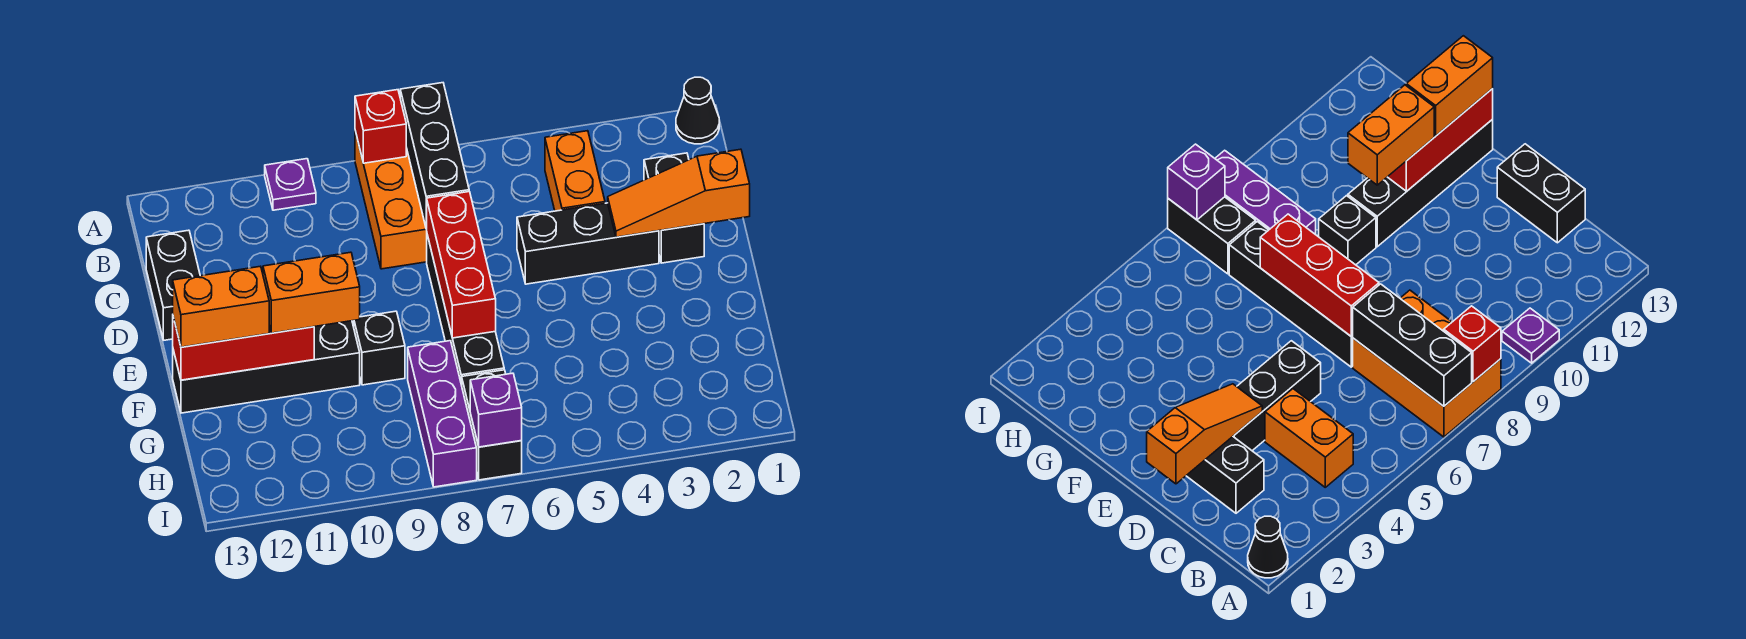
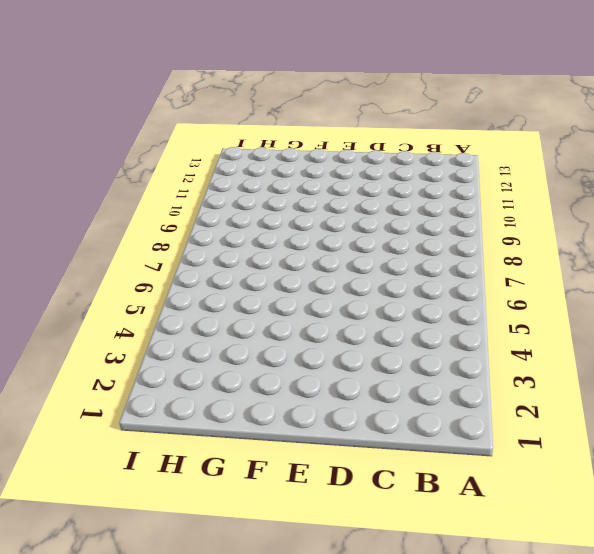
none -> black cone A1 level 1
none -> orange brick A7:C8 level 1
none -> purple plate A10 level 1

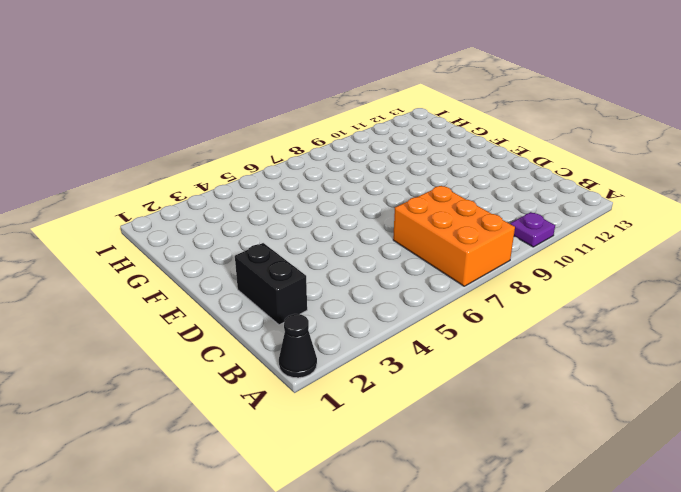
none -> orange brick B4:C4 level 1
none -> black brick C13:D13 level 1
none -> black brick D3:D5 level 1

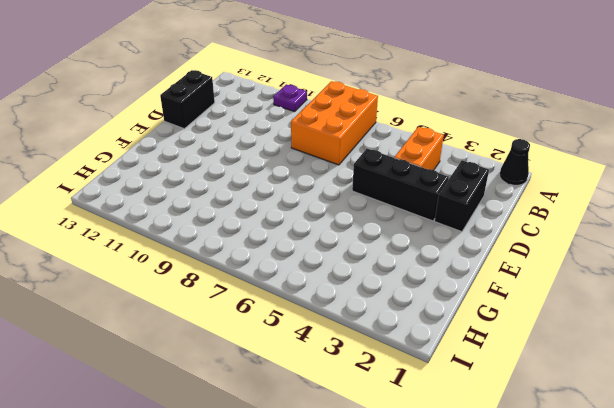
none -> black brick D7:G7 level 1
none -> black brick F9 level 1
none -> black brick F10:F13 level 1

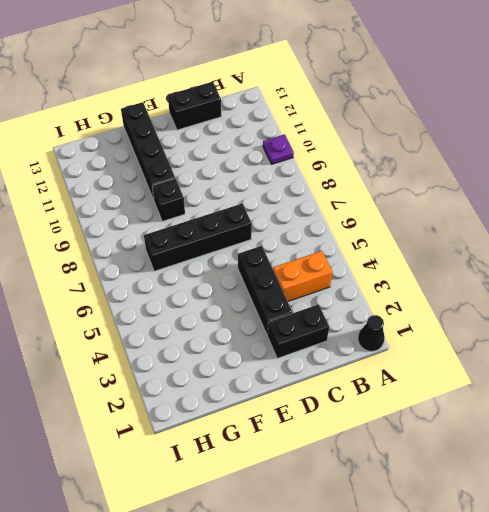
none -> orange brick A7:C8 level 1
none -> purple brick G8:I8 level 1
none -> black brick H7:I7 level 1

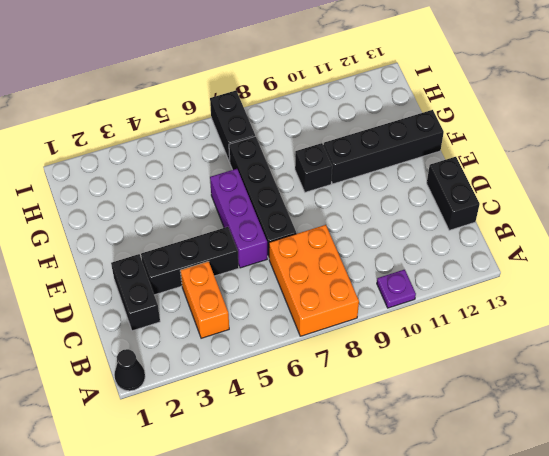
purple brick D6:F6 level 1 -> purple brick G8:I8 level 1
none -> black brick A7:C7 level 2
none -> red brick A8 level 2
none -> orange slope D1:D3 level 2 top 1

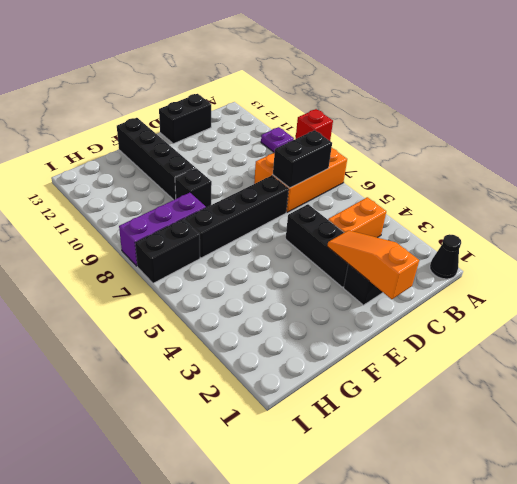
black brick B7:C7 level 2 -> black brick A7:C7 level 2
none -> red brick D7:F7 level 2
none -> red brick F11:F13 level 2
none -> purple brick I7 level 2

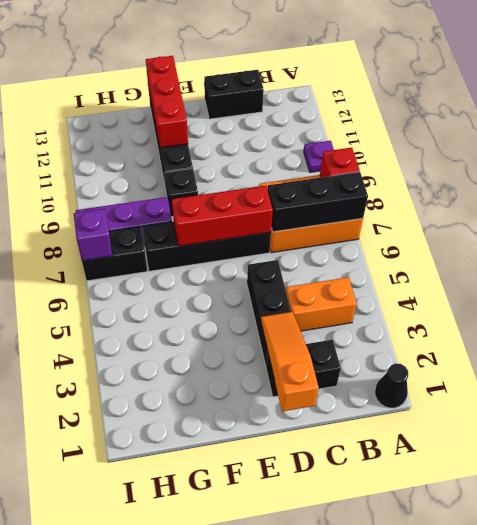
none -> orange brick F10:F11 level 3
none -> orange brick F12:F13 level 3

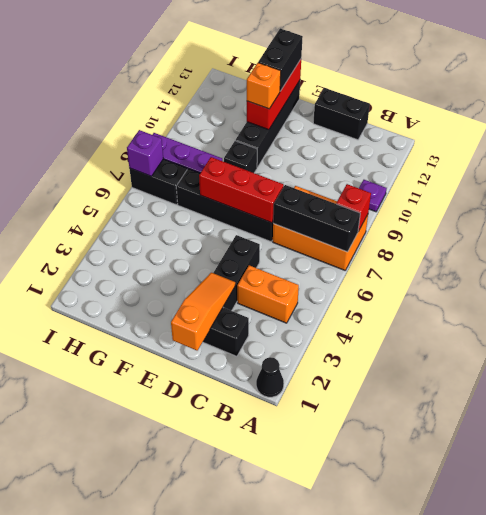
orange brick F11 level 3 -> orange brick F10:F11 level 3
black brick F12:F13 level 3 -> orange brick F12:F13 level 3

